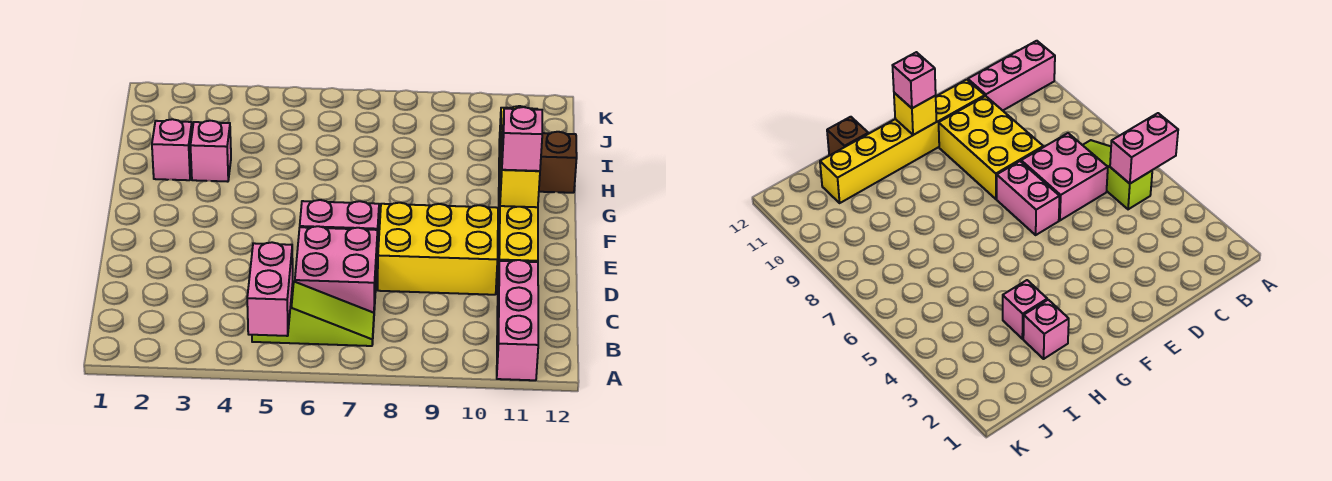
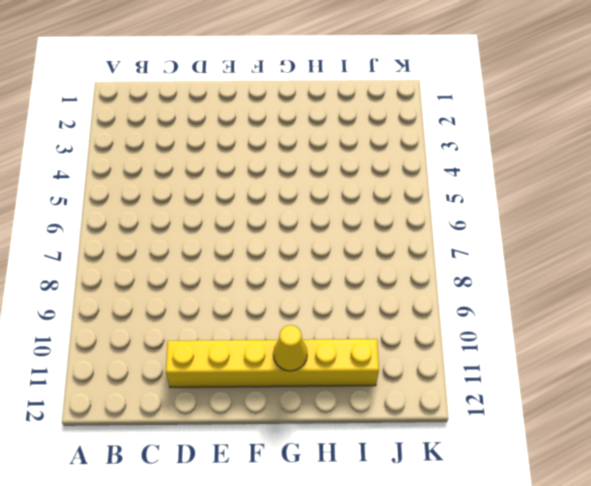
yellow cone G11 level 2 -> none
none -> pink brick A11:C11 level 1
none -> lime slope B5:B7 level 1 top 5
none -> pink brick C6:D7 level 1

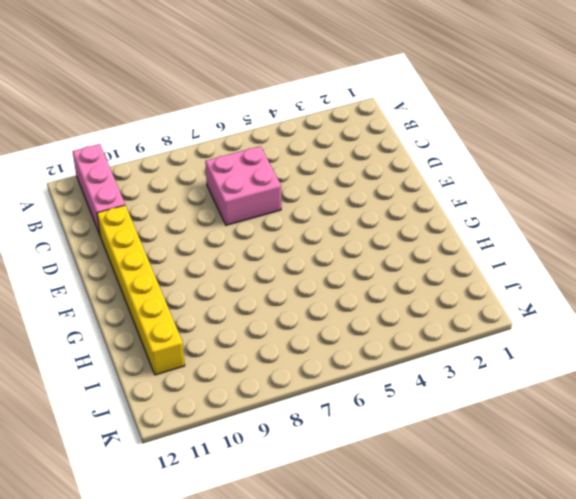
none -> lime slope B5:B7 level 1 top 5
none -> yellow brick D8:E10 level 1
none -> pink brick E6:E7 level 1

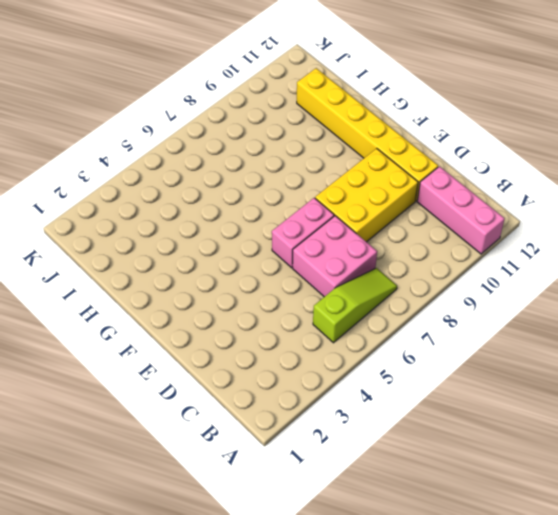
none -> pink brick H2 level 1
none -> pink brick H3 level 1
none -> brown brick H12 level 1

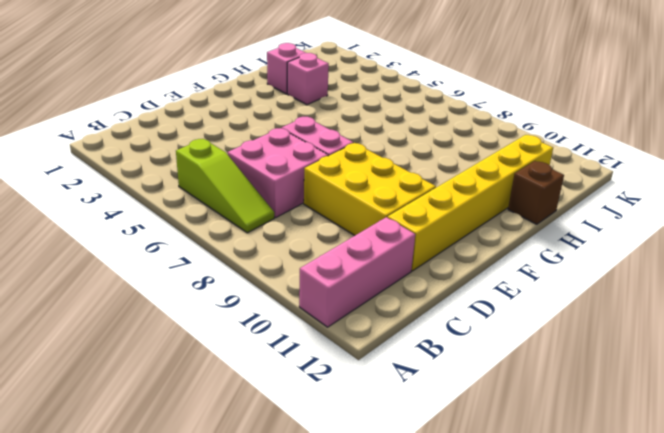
none -> pink brick A5:B5 level 2
none -> yellow brick F11 level 2
none -> pink brick F11 level 3

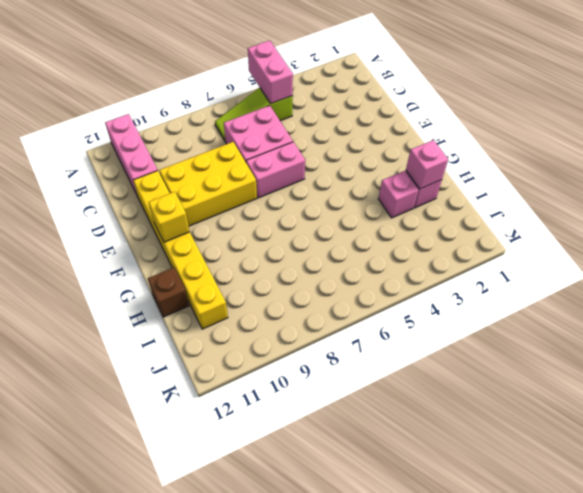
pink brick H2 level 2 -> pink brick F11 level 3

